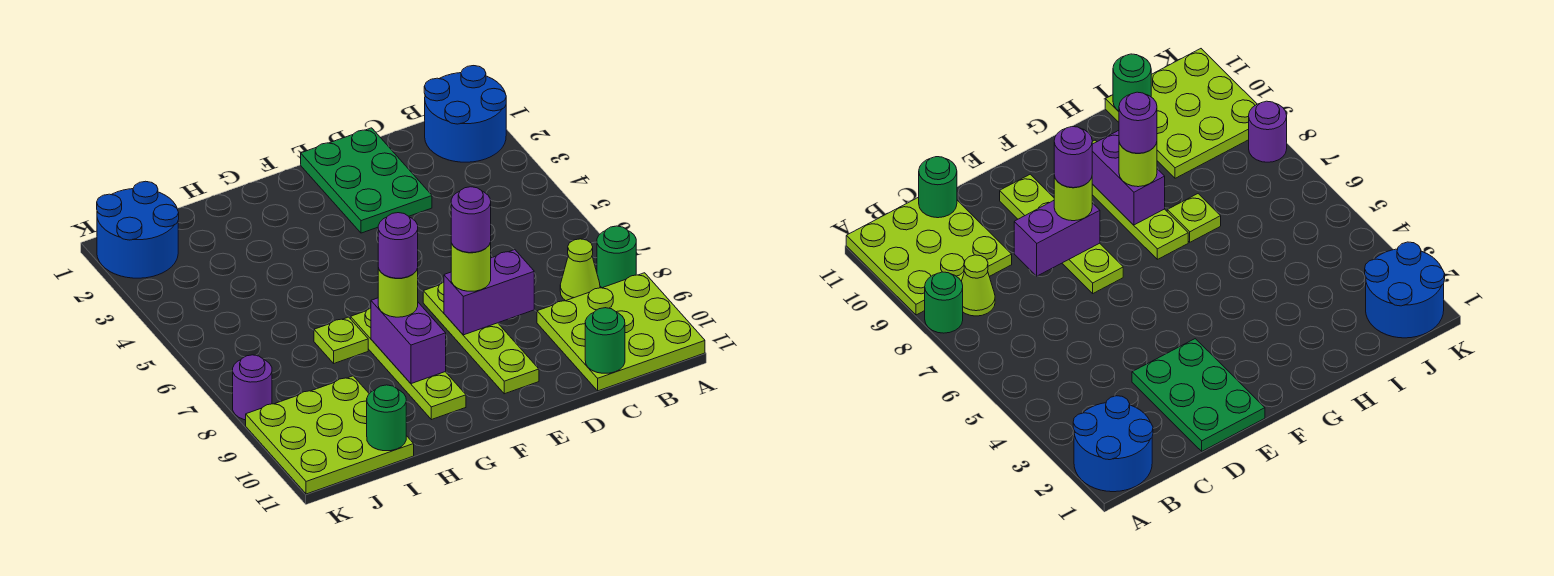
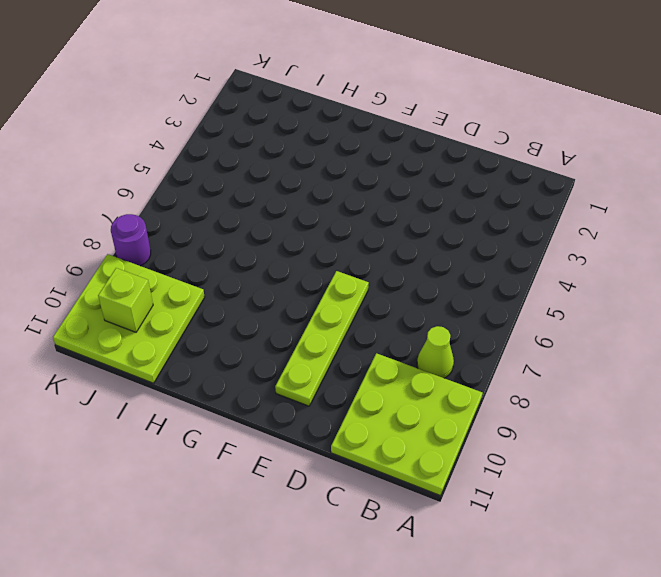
lime brick J10 level 2 -> none
none -> blue round brick A1:B2 level 1
none -> green round brick A8 level 1
none -> green plate D1:E3 level 1

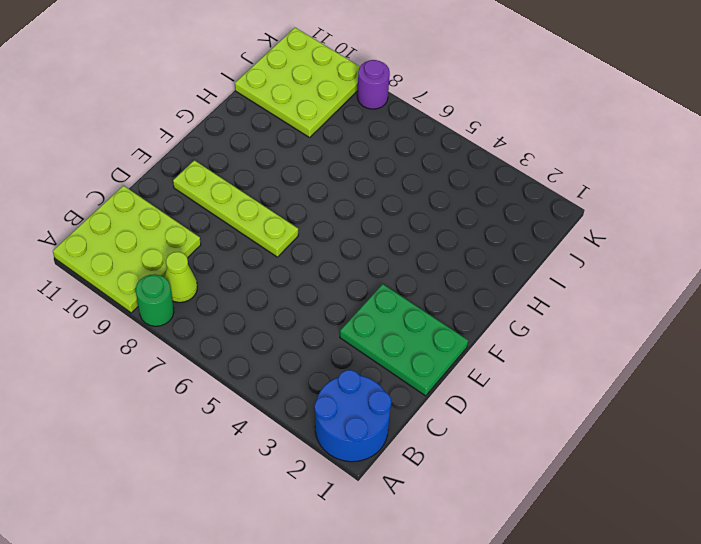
none -> lime plate G7:G10 level 1
none -> lime plate H7 level 1
none -> blue round brick J1:K2 level 1

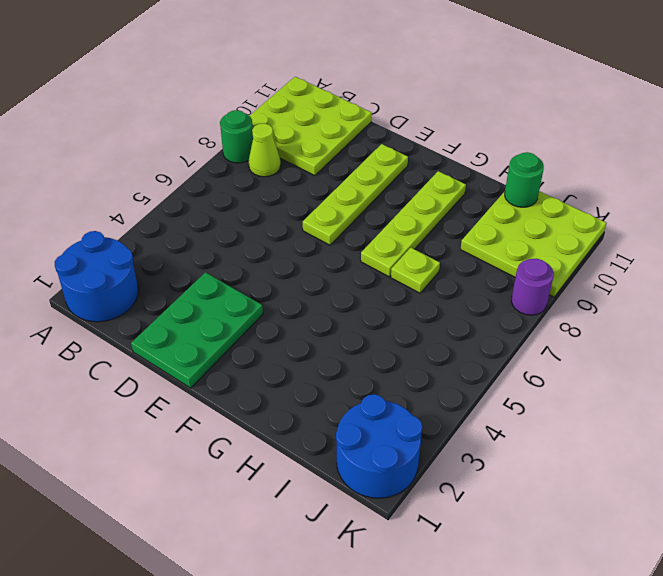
none -> green round brick C11 level 2
none -> purple brick D8:E8 level 2
none -> purple brick G8:G9 level 2

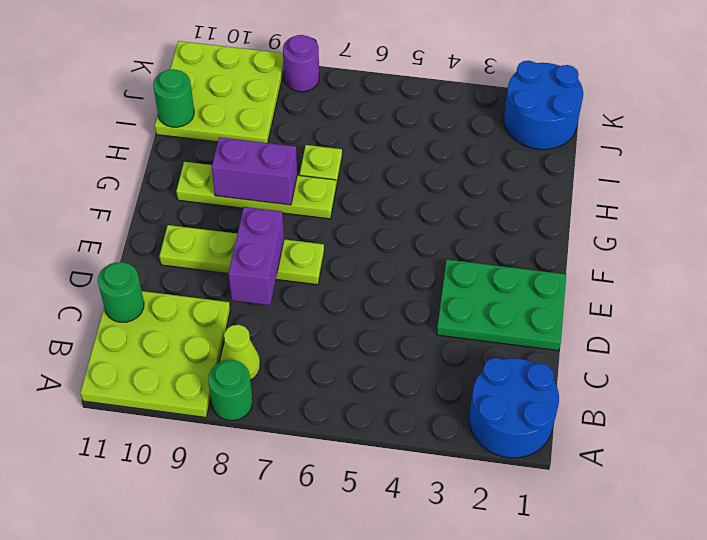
none -> lime round brick E8 level 3
none -> lime round brick G8 level 3
none -> purple round brick E8 level 4

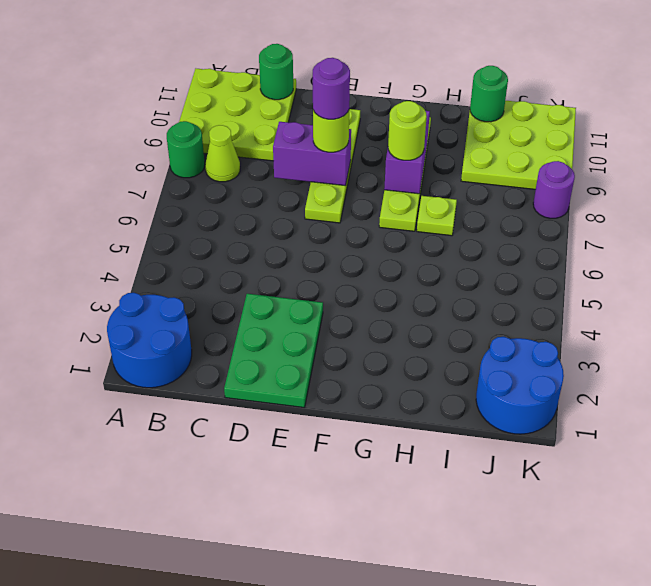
none -> purple round brick G8 level 4

